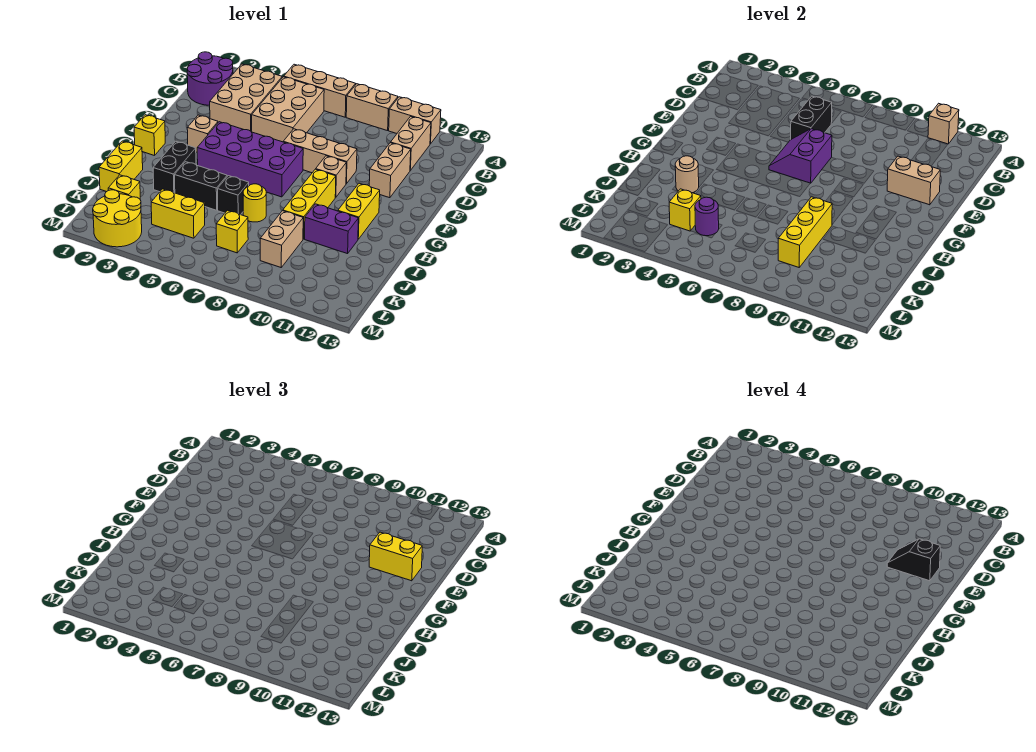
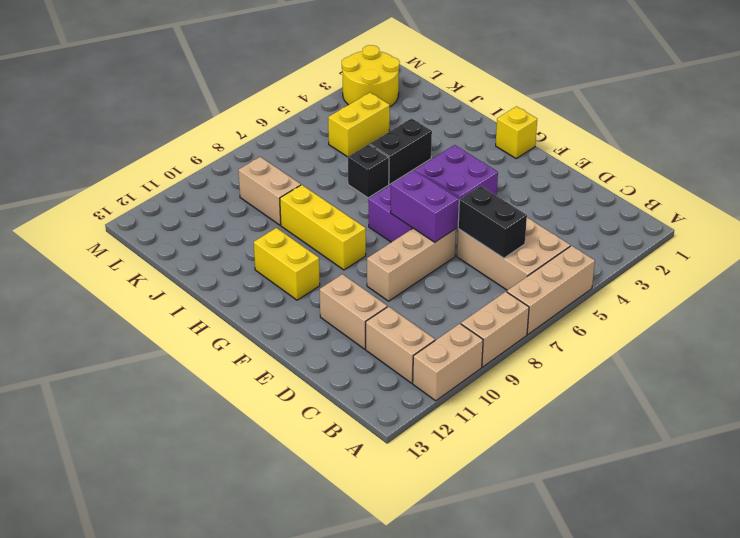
none -> purple round brick B1:C2 level 1
none -> tan brick B3:D4 level 1
none -> tan brick F3 level 1
none -> tan brick F9 level 1

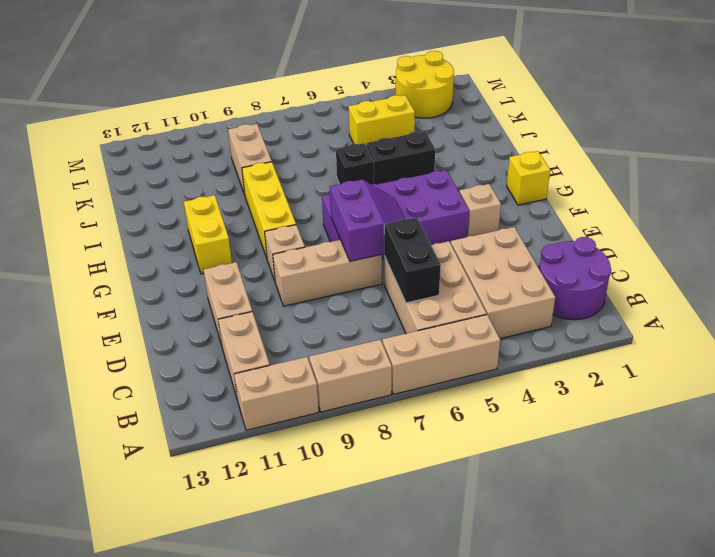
none -> black brick H3:I3 level 1
none -> yellow brick I1:J1 level 1
none -> yellow round brick I7 level 1
none -> purple brick I10:I11 level 1

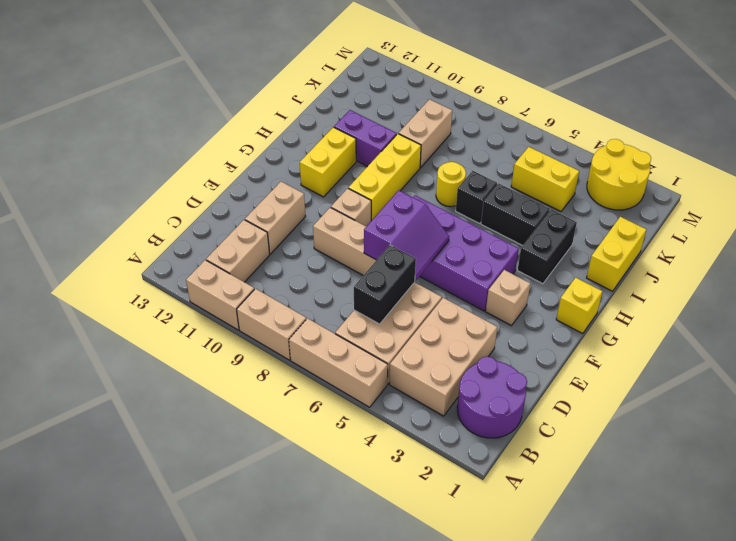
none -> yellow brick K2 level 1
none -> yellow brick K7 level 1
none -> tan brick A11 level 2
none -> tan brick E11:E12 level 2

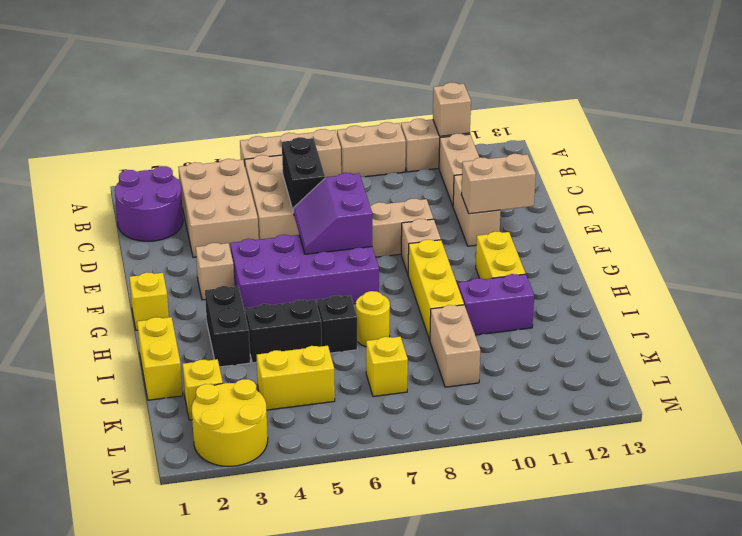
none -> tan round brick I3 level 2
none -> yellow brick I9:K9 level 2
none -> yellow brick K4 level 2
none -> purple round brick K5 level 2

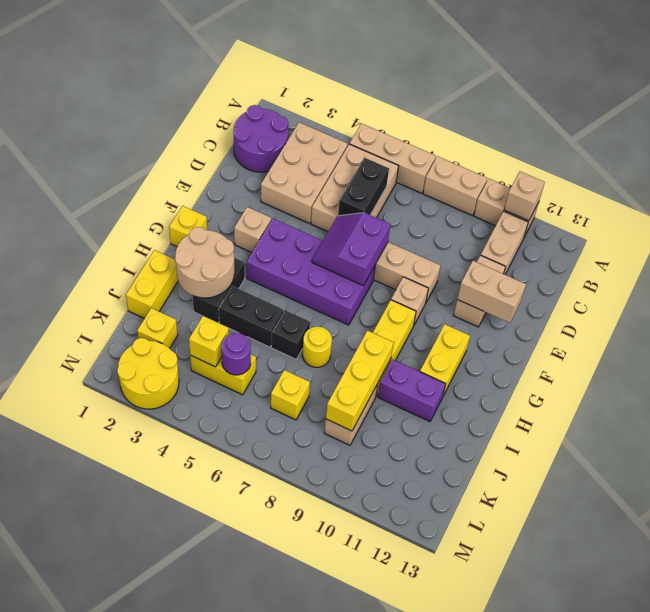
tan round brick H2:I3 level 2 -> tan round brick I3 level 2
none -> yellow brick E11:E12 level 3
none -> black slope E11:E12 level 4 top 12

